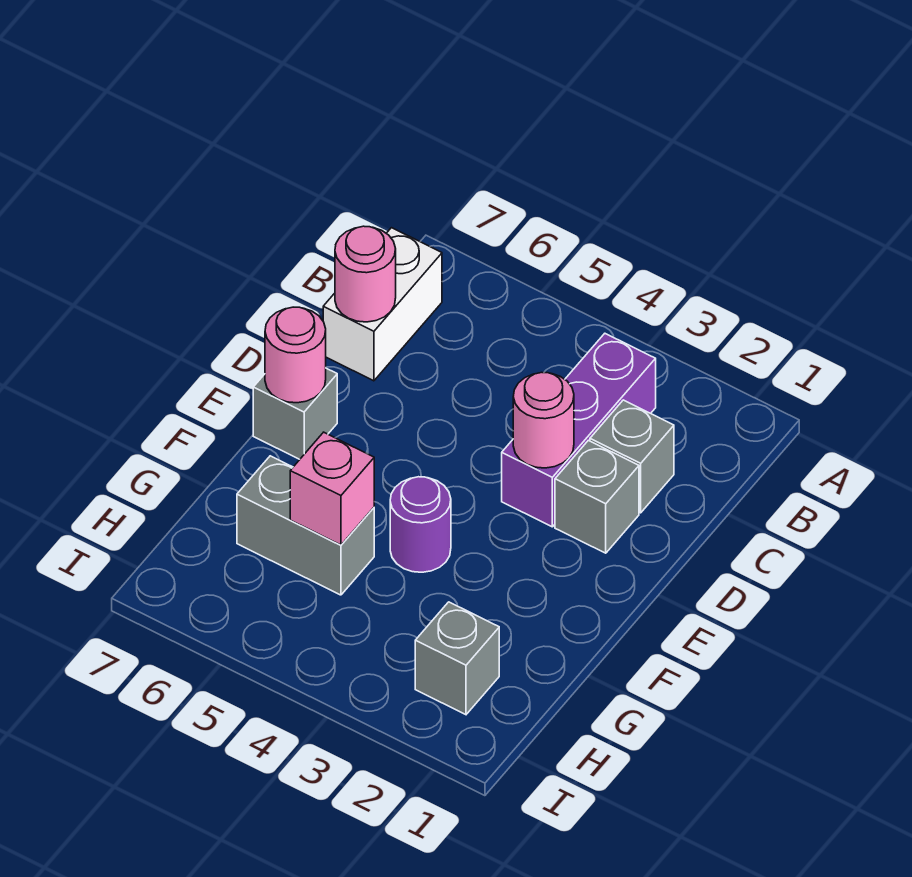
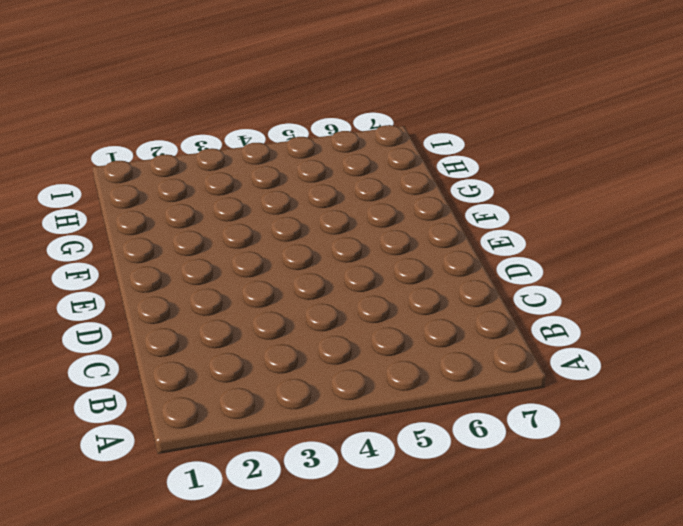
none -> purple brick B3:D3 level 1
none -> white brick B7:C7 level 1
none -> grey brick C2 level 1

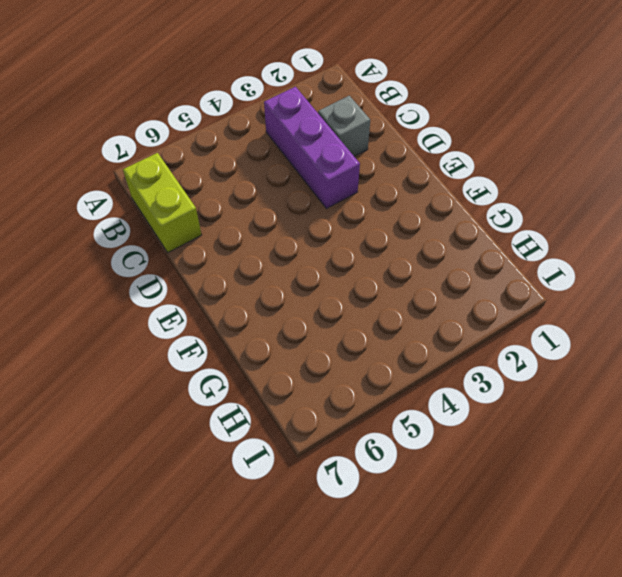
lime brick B7:C7 level 1 -> white brick B7:C7 level 1
none -> grey brick D2 level 1
none -> grey brick E7 level 1
none -> purple round brick F4 level 1

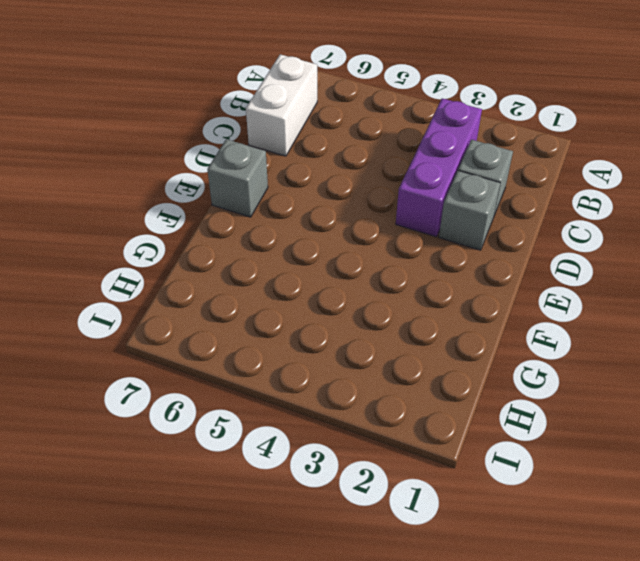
none -> purple round brick F4 level 1
none -> grey brick G5:G6 level 1
none -> grey brick H2 level 1

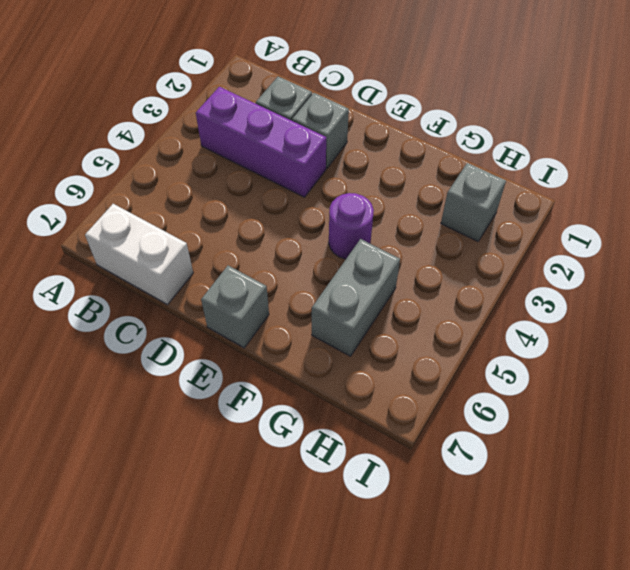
none -> pink round brick C7 level 2
none -> pink round brick D3 level 2
none -> pink round brick E7 level 2

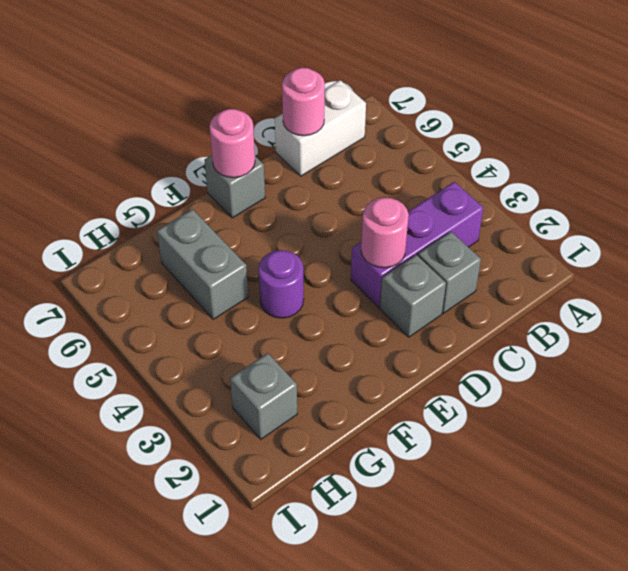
none -> pink brick G5 level 2

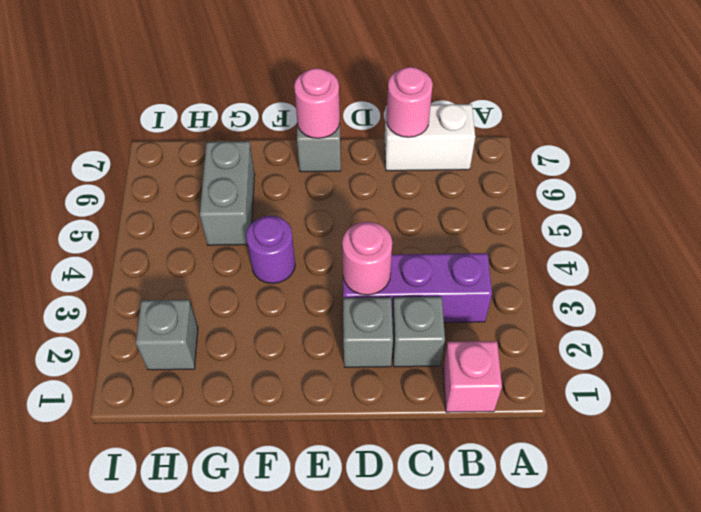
pink brick B1 level 1 -> pink brick G5 level 2

